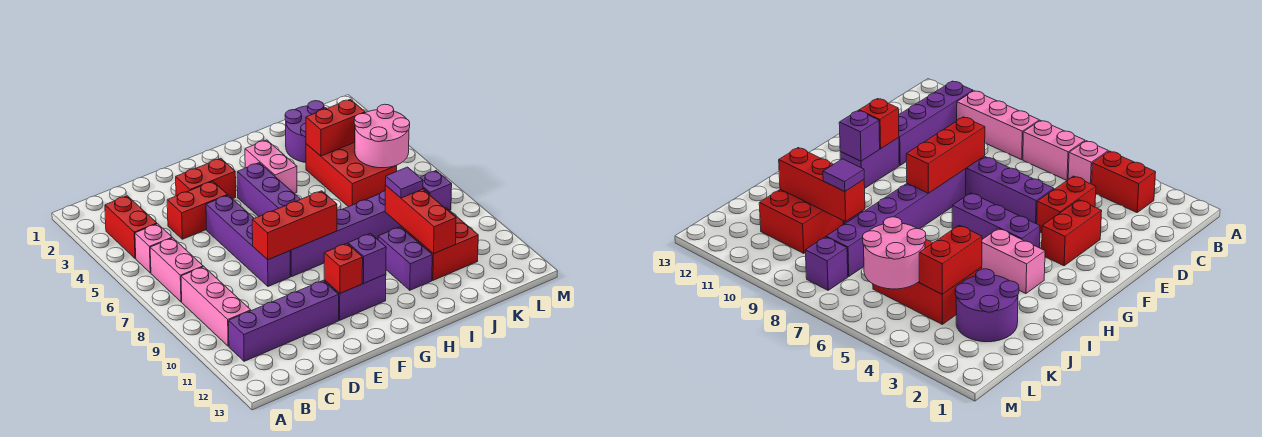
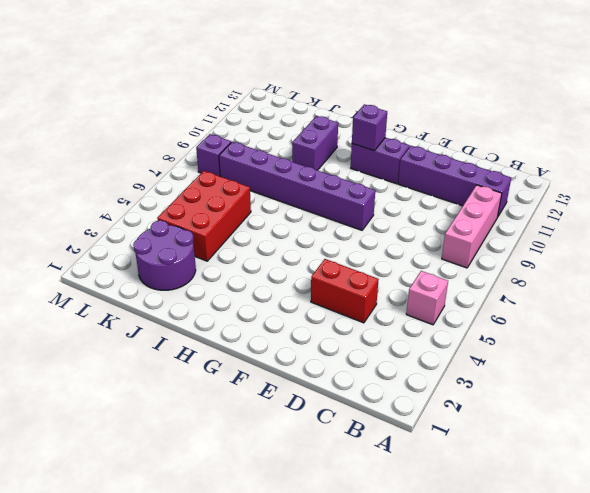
none -> red brick B3:B4 level 1
none -> pink brick B6:B7 level 1
none -> red brick E3:F3 level 1

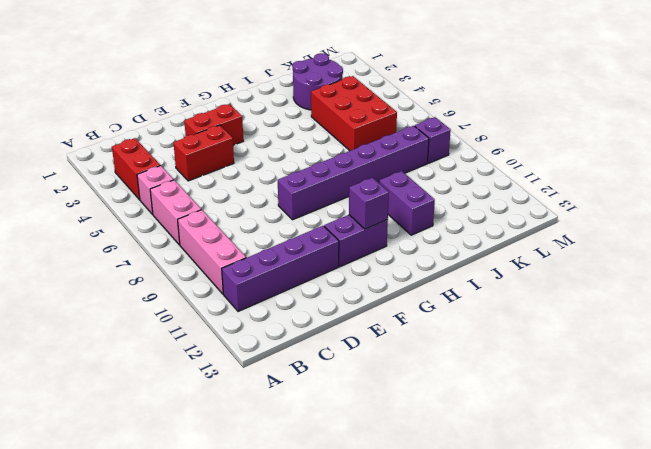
none -> purple brick E5:E8 level 1
none -> purple brick G4:G6 level 1
none -> pink brick H3:H4 level 1

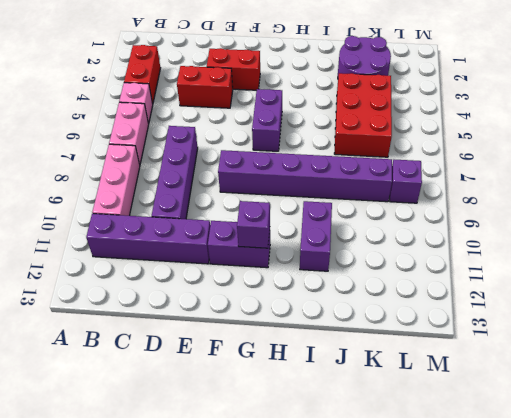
purple brick D7:D10 level 1 -> purple brick E5:E8 level 1
purple brick G5:G6 level 1 -> purple brick G4:G6 level 1
none -> pink brick H3:H4 level 1
none -> red brick J10:K11 level 1
none -> red brick E8:G8 level 2

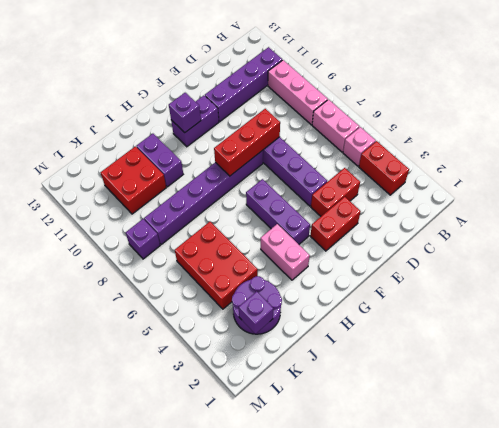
purple brick K2 level 2 -> none
none -> red brick F11 level 2
none -> red brick J4:K4 level 2
none -> red brick J9:J11 level 2

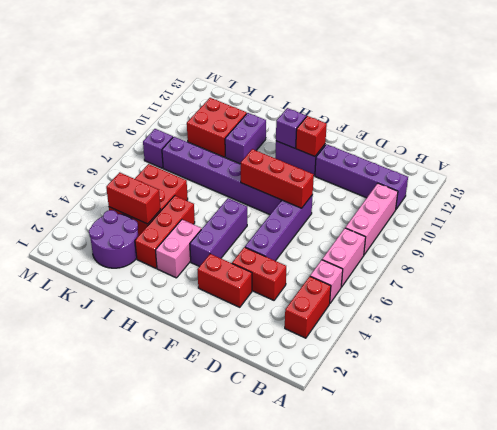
red brick I3:I5 level 1 -> red brick J9:J11 level 2
none -> pink round brick K5:L6 level 2
none -> purple tile J9 level 3

